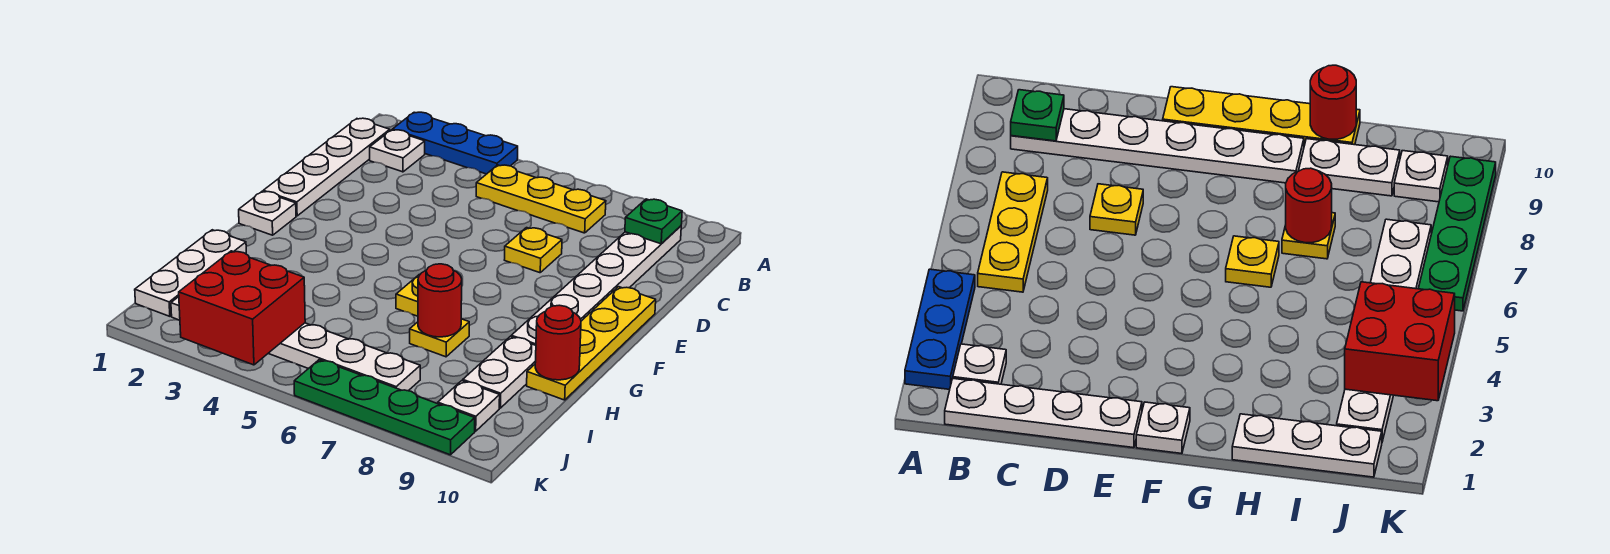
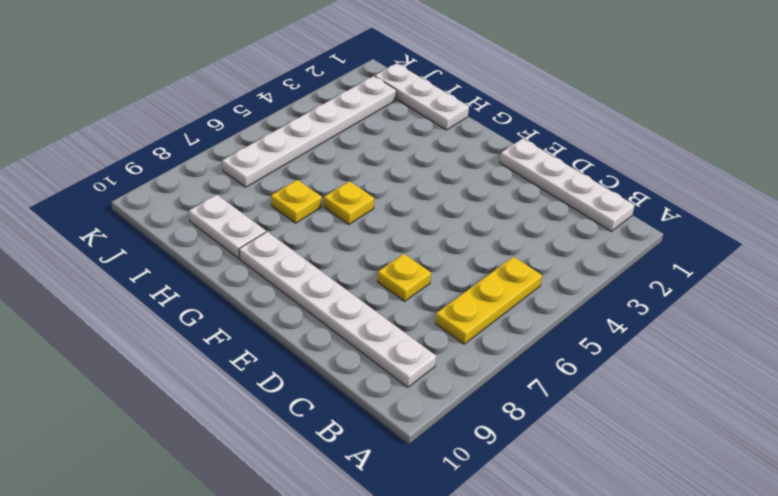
none -> blue plate A2:A4 level 1
none -> white plate B2 level 1
none -> yellow plate E10:H10 level 1

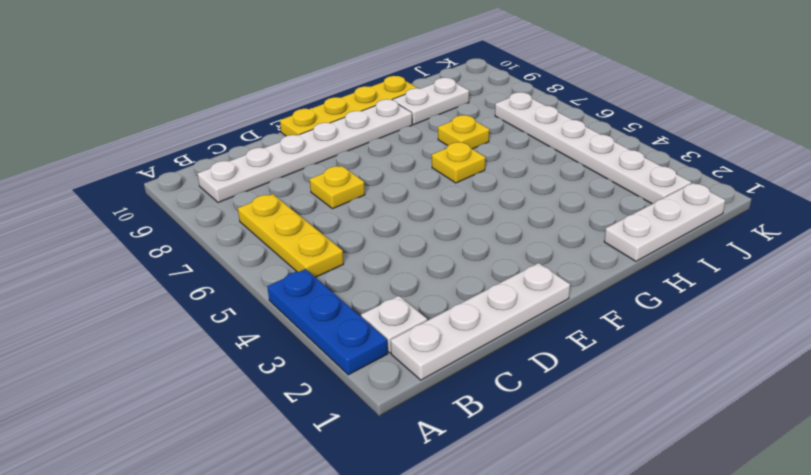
none -> white plate F1 level 1
none -> white plate J9 level 1
none -> green plate K6:K9 level 1

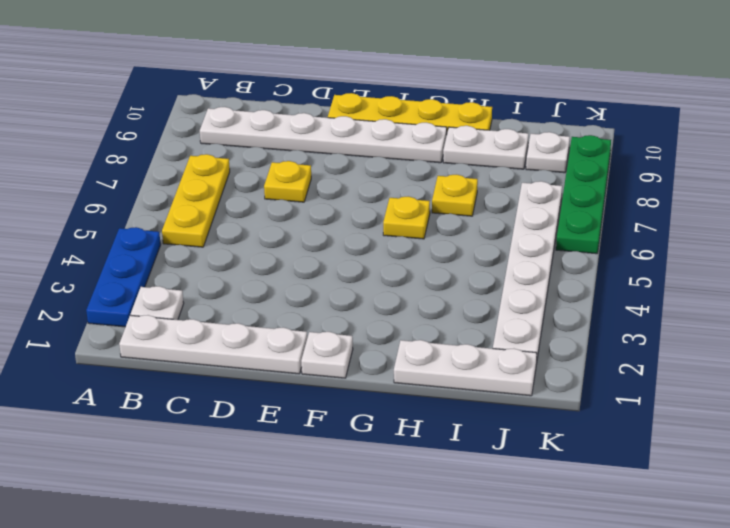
none -> green plate B9 level 2
none -> red round brick H7 level 2
none -> red round brick H10 level 2

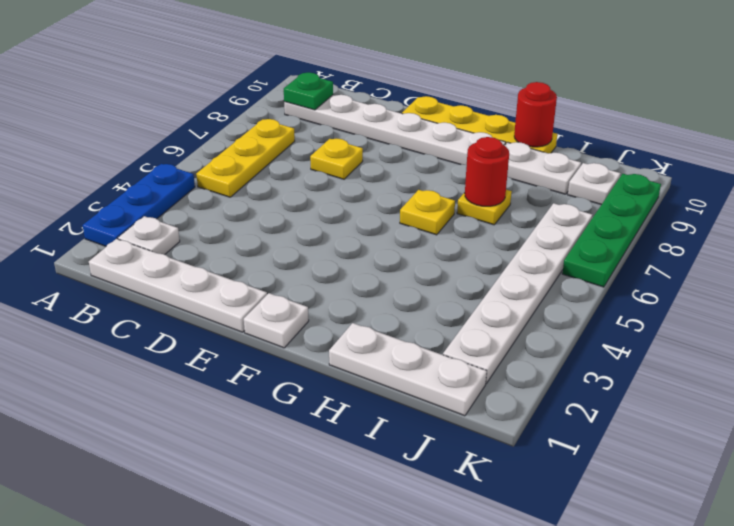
none -> red brick J3:K4 level 2

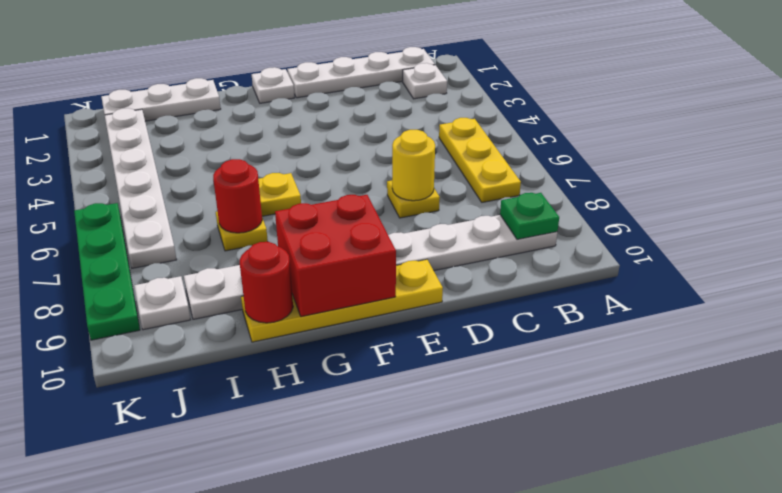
yellow round brick D7 level 2 -> none
red brick F9:G10 level 2 -> red brick J3:K4 level 2
none -> blue plate A2:A4 level 1

